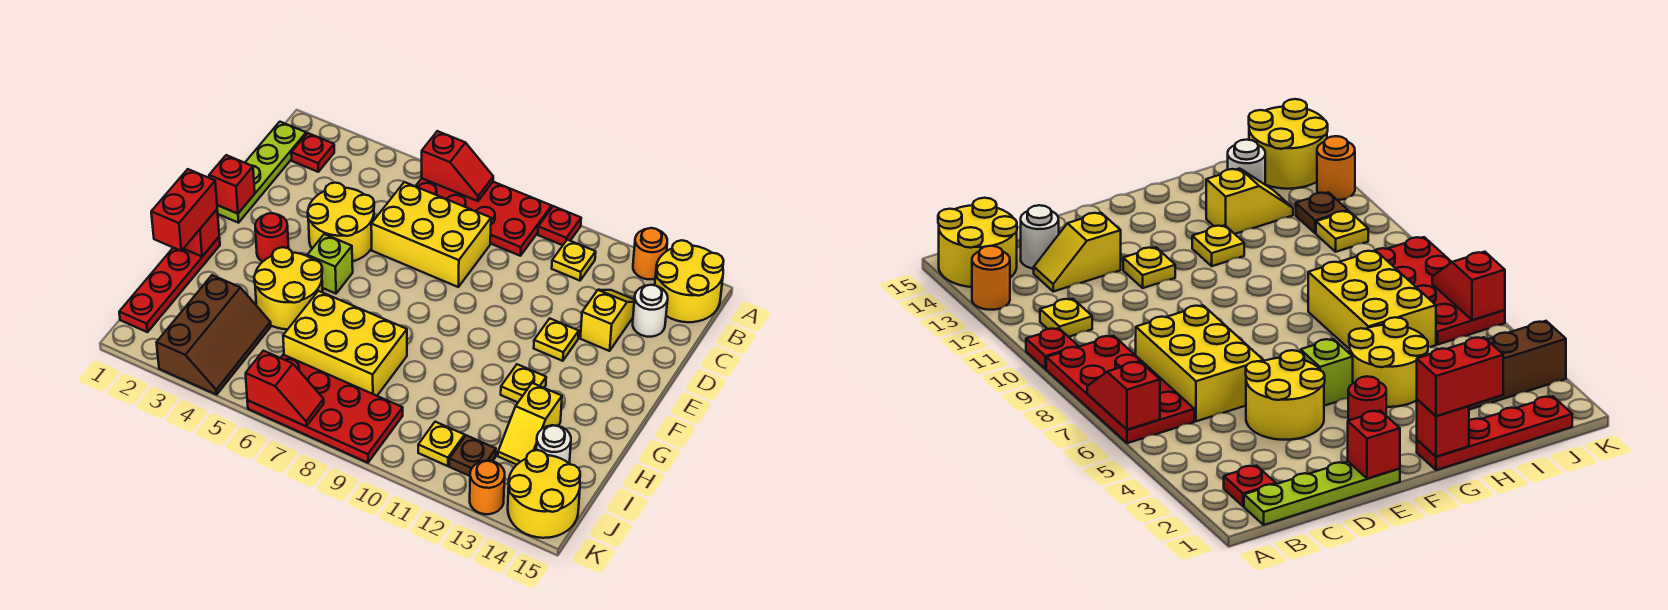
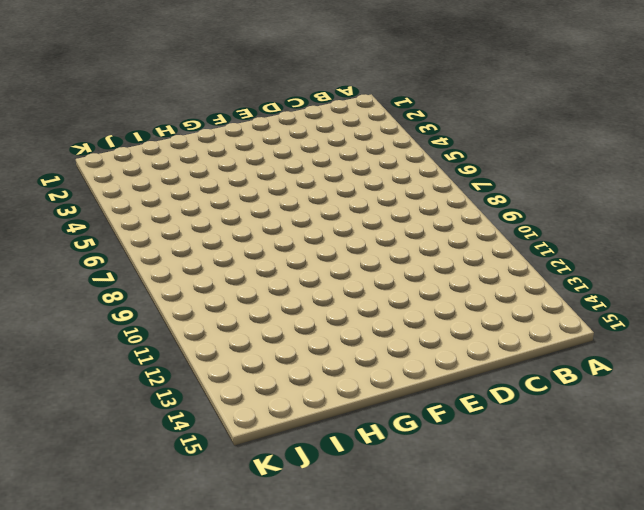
none -> red plate A6:B9 level 1
none -> red plate A10 level 1
none -> orange round brick A13 level 1
none -> yellow round brick A14:B15 level 1

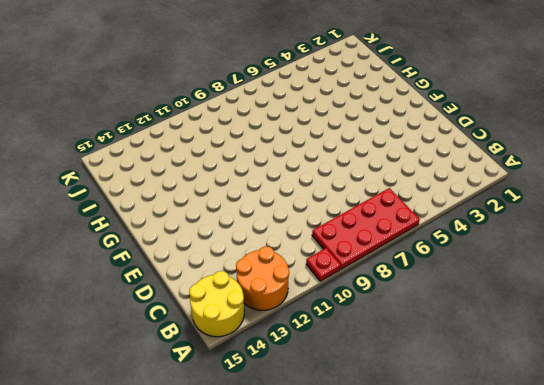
orange round brick A12:B13 level 1 -> orange round brick A13 level 1
none -> lime plate B1:E1 level 1
none -> red plate B2 level 1
none -> yellow plate B11 level 1
none -> yellow brick C6:D8 level 1

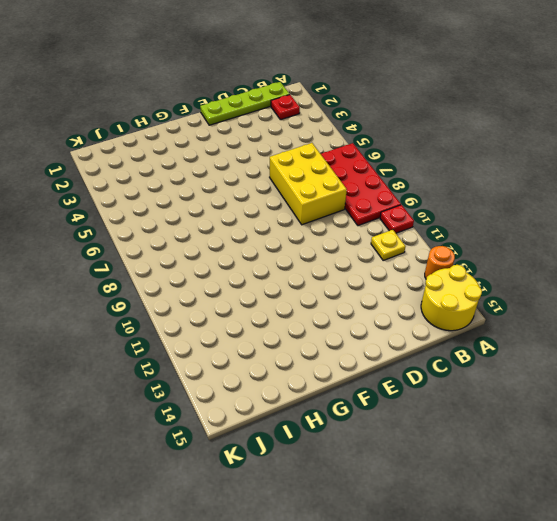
none -> yellow slope C13:D13 level 1 top D
none -> white round brick C14 level 1
none -> yellow round brick D4:E5 level 1
none -> yellow plate E12 level 1

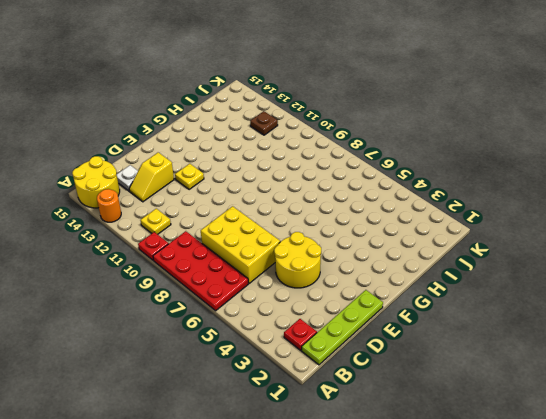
white plate C14 level 1 -> white round brick C14 level 1
none -> red round brick F3 level 1
none -> lime brick F5 level 1
none -> red plate G1:J1 level 1
none -> yellow round brick G4:H5 level 1

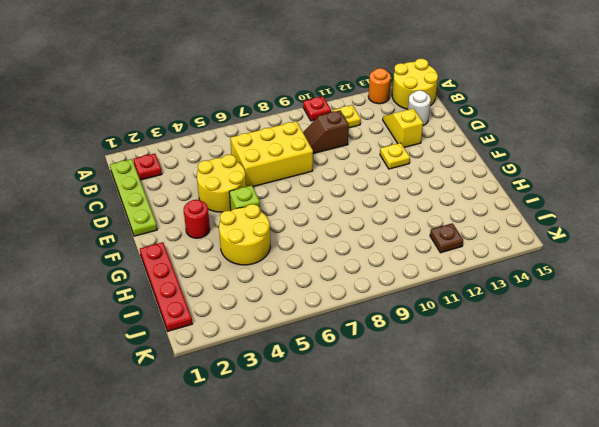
brown slope C9:C10 level 1 top 10 -> none
none -> red plate A6:B9 level 1
none -> yellow plate G12 level 1
none -> yellow brick H6:I8 level 1
none -> yellow slope H13:I13 level 1 top H

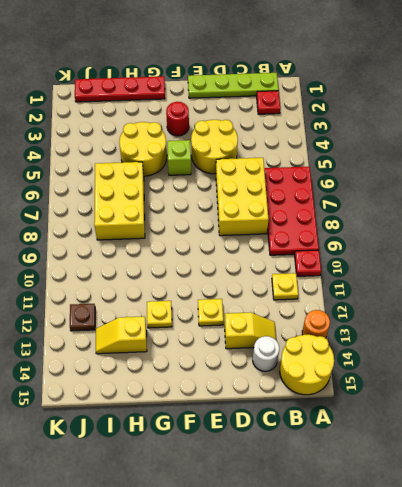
none -> brown slope I3:K4 level 1 top 3
none -> white round brick I14 level 1
none -> red plate J6:K9 level 1
none -> yellow plate J11 level 1

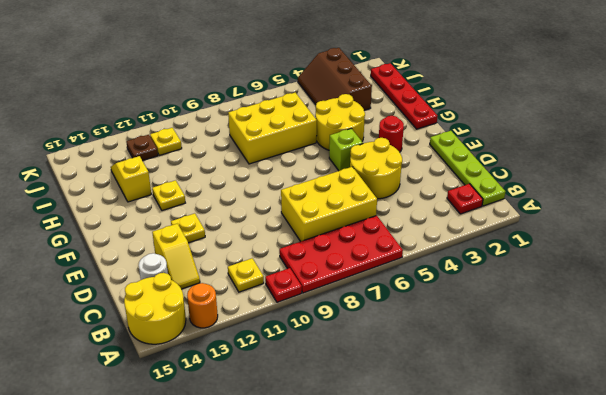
none -> white round brick I14 level 1
none -> red plate J6:K9 level 1
none -> yellow round brick J14:K15 level 1
none -> orange round brick K13 level 1

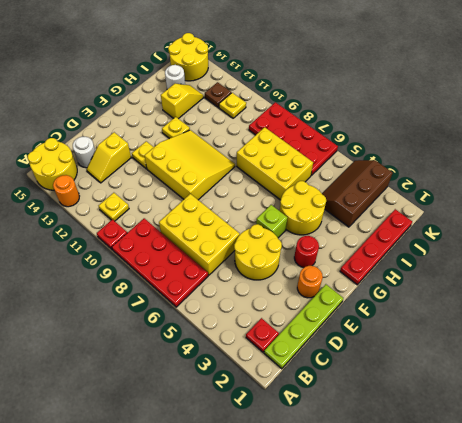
orange round brick E2 level 1 -> orange round brick K13 level 1
yellow slope E9:G11 level 1 top E -> none
none -> red slope A6:A7 level 2 top 6
none -> red brick E1 level 2
none -> red brick G1 level 2
none -> red slope K6:K7 level 2 top 6

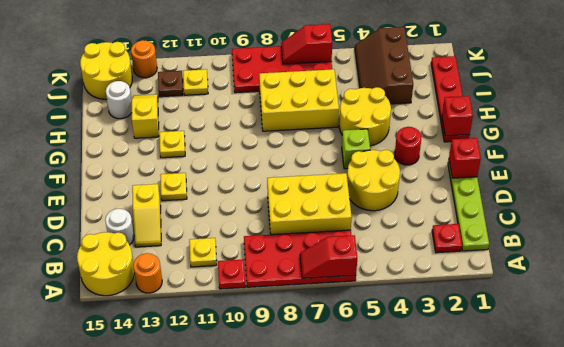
none -> red brick G1:H1 level 3

